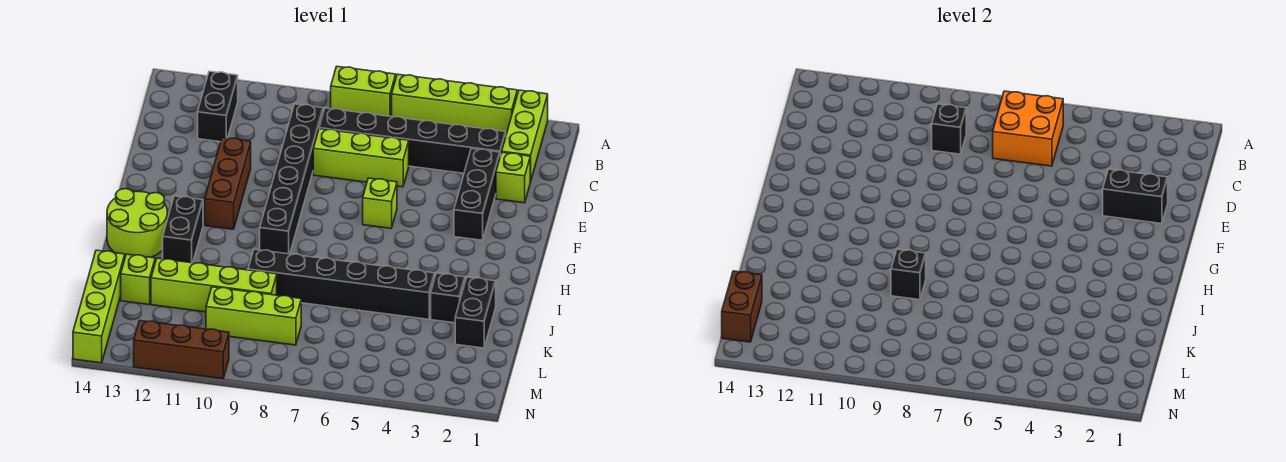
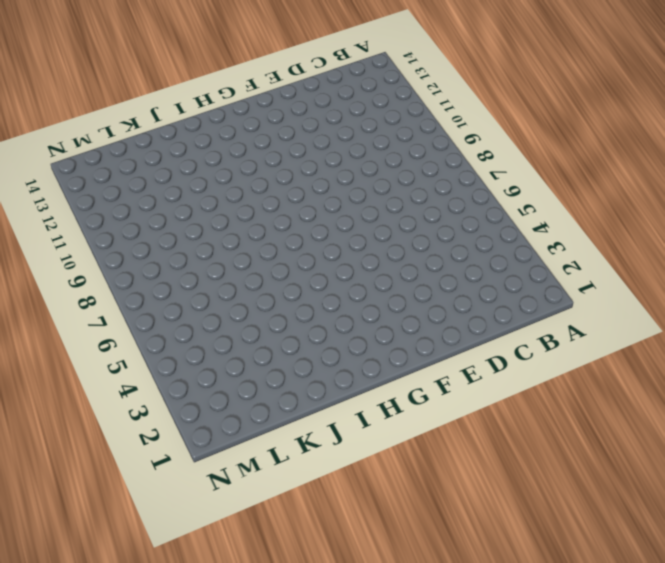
none -> lime brick A2:C2 level 1
none -> lime brick A3:A6 level 1
none -> lime brick A7:A8 level 1

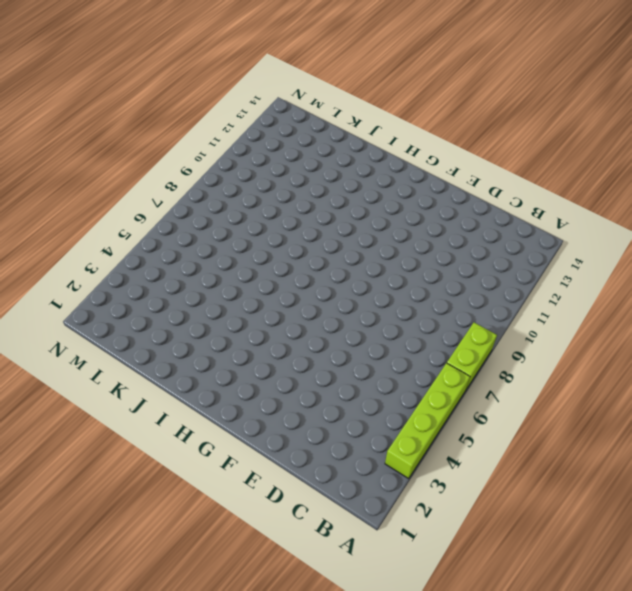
none -> lime brick A2:C2 level 1
none -> black brick B12:C12 level 1
none -> black brick C3:C8 level 1

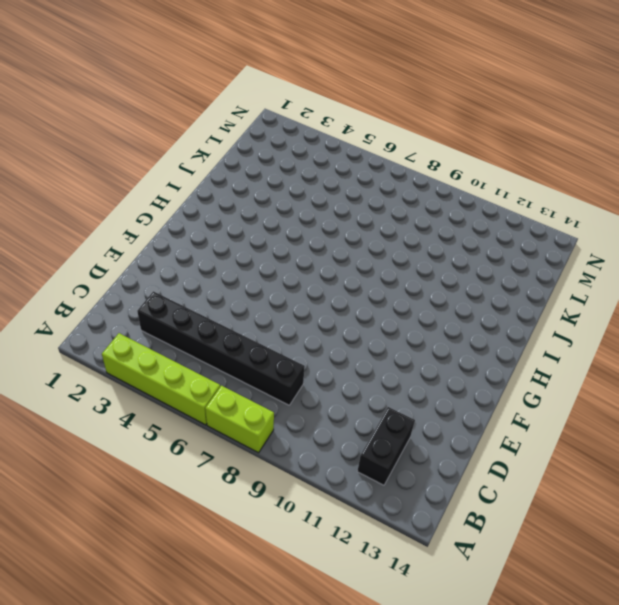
none -> lime brick A2:C2 level 1
none -> black brick C9:H9 level 1
none -> lime brick D2 level 1

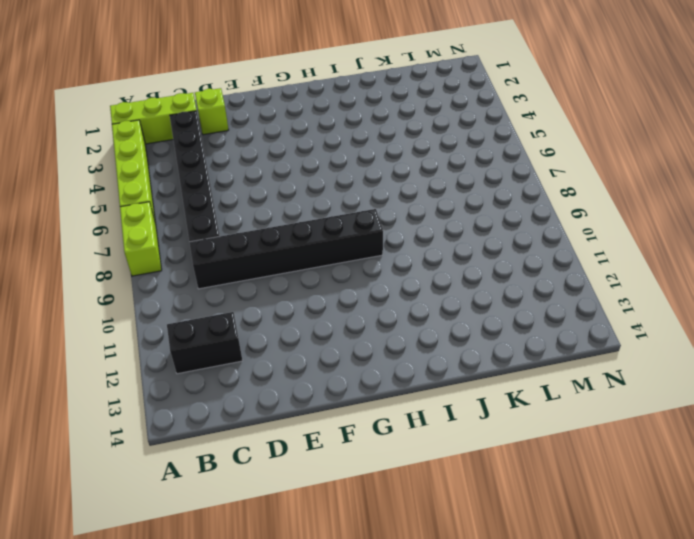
none -> black brick D3:F3 level 1
none -> lime brick D6:D8 level 1
none -> brown brick E11:G11 level 1

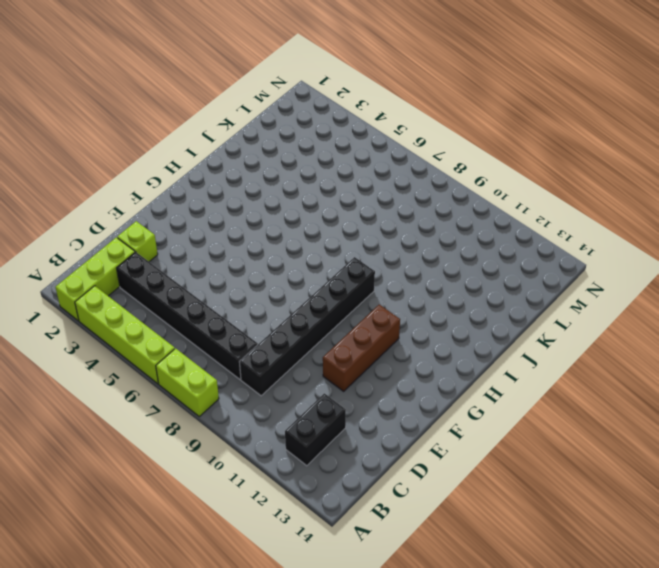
none -> black brick D3:F3 level 1
none -> lime brick D6:D8 level 1
none -> lime brick F6 level 1

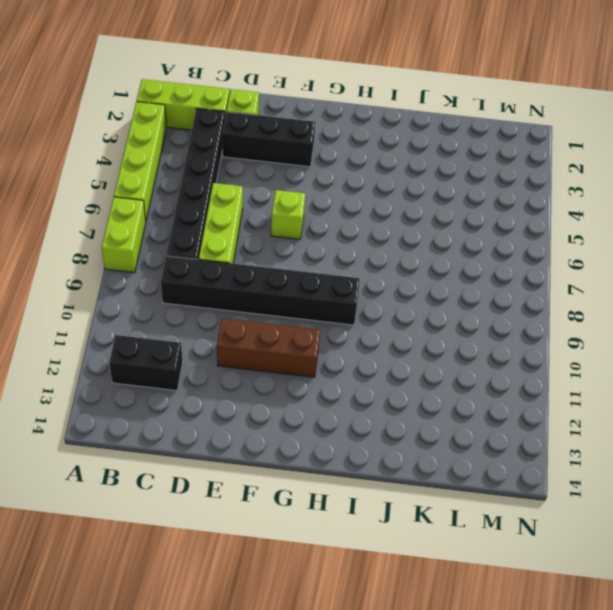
none -> black brick H12:I12 level 1
none -> lime round brick H13:I14 level 1
none -> black brick J2:K2 level 1

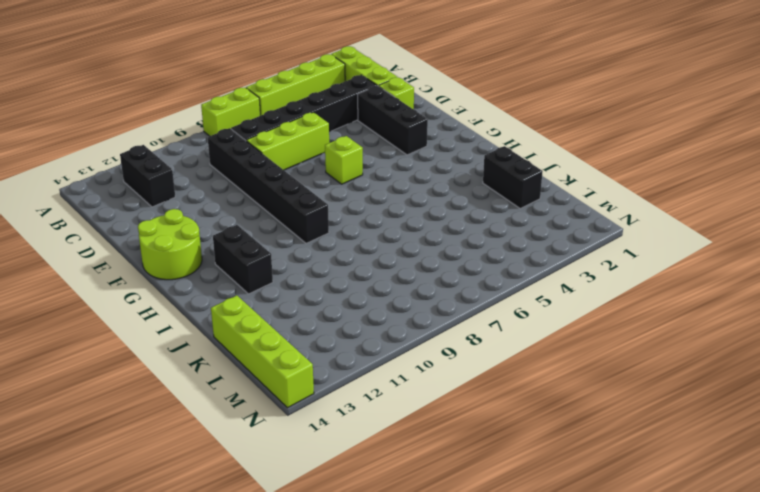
lime round brick F13:G14 level 1 -> lime round brick H13:I14 level 1
none -> brown brick E11:G11 level 1
none -> black brick J3 level 1
none -> black brick J4:J9 level 1

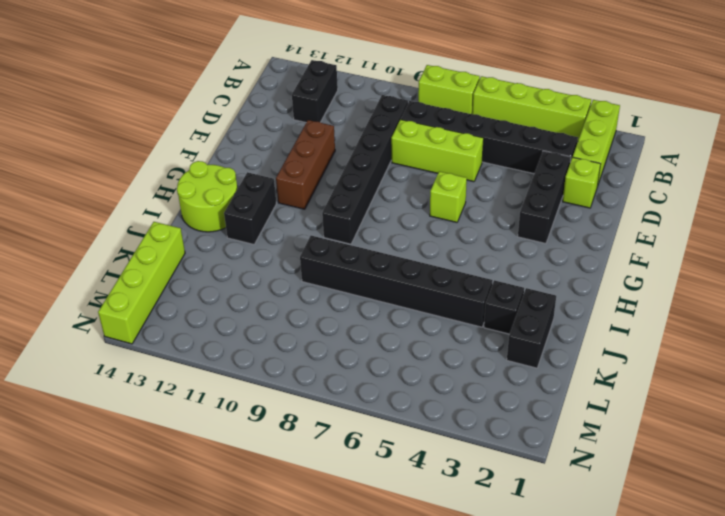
none -> lime brick K9:K12 level 1
none -> lime brick K13 level 1
none -> lime brick L8:L10 level 1

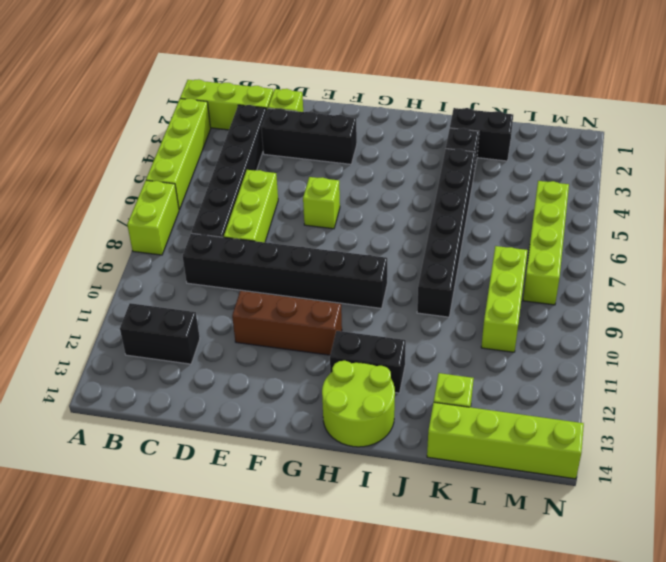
lime brick M5:M8 level 1 -> lime brick K9:K12 level 1
none -> brown brick N10:N12 level 1
none -> orange brick B6:C7 level 2
none -> black brick C9 level 2

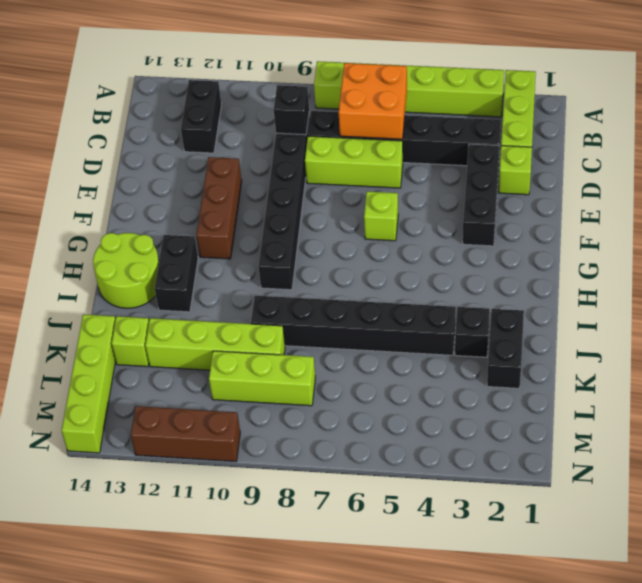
none -> black brick E2:E3 level 2
none -> black brick J9 level 2
none -> brown brick L14:M14 level 2

